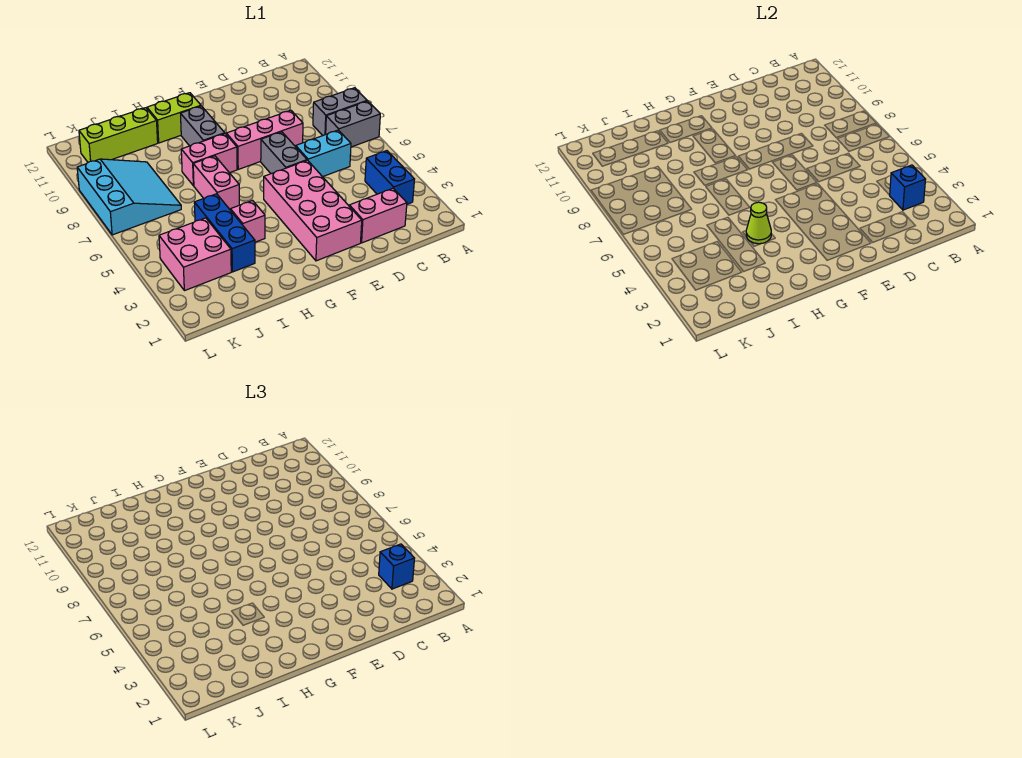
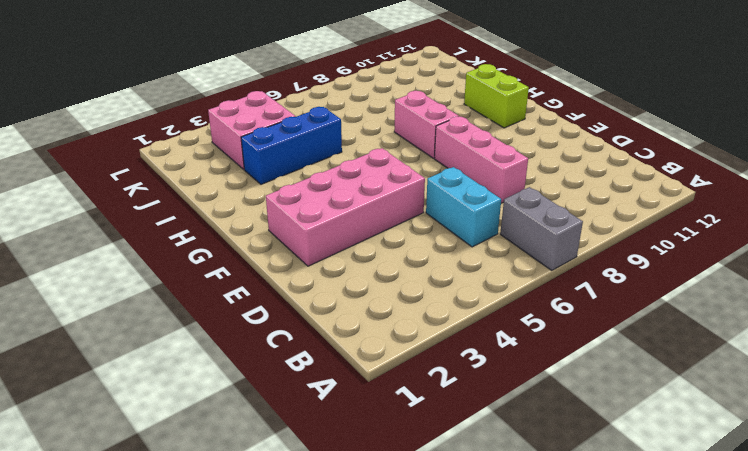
none -> grey brick A8:B8 level 1
none -> blue brick B3:B4 level 1
none -> pink brick C2:D2 level 1

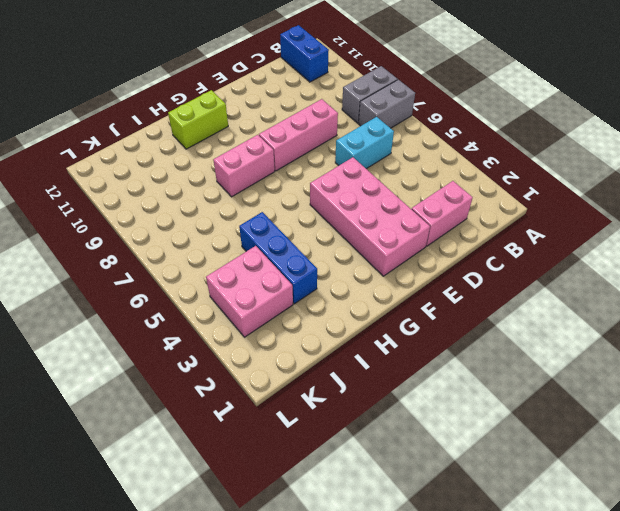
blue brick B11:B12 level 1 -> blue brick B3:B4 level 1
none -> grey brick E6:E7 level 1
none -> grey brick G9:G10 level 1
none -> pink brick H4 level 1

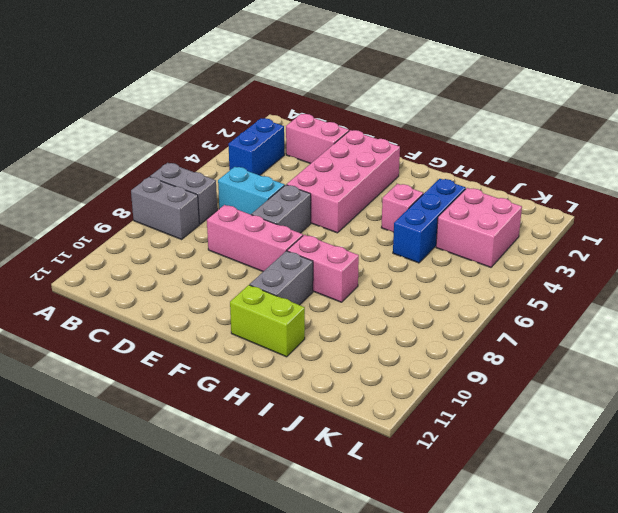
none -> pink brick H6:H7 level 1
none -> lime brick I11:K11 level 1
none -> cyan slope J7:L9 level 1 top L

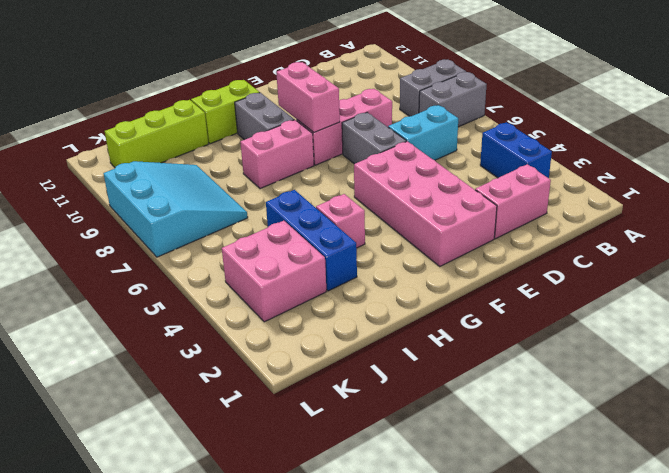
pink brick F8:F9 level 2 -> pink brick H6:H7 level 1
none -> blue brick B3 level 2
none -> lime cone H4 level 2
none -> blue brick B3 level 3

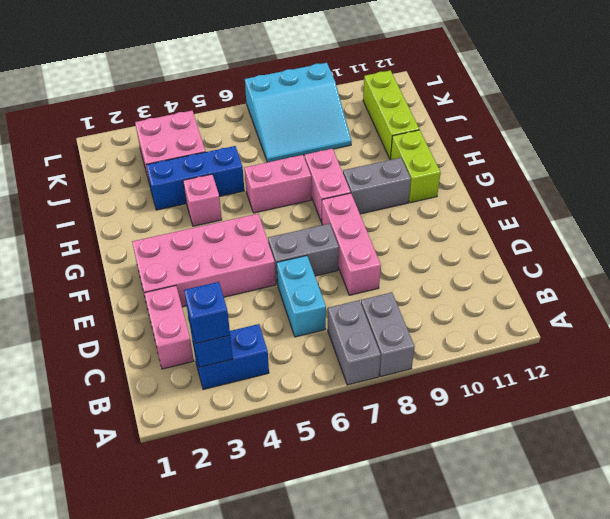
none -> lime cone H4 level 2

